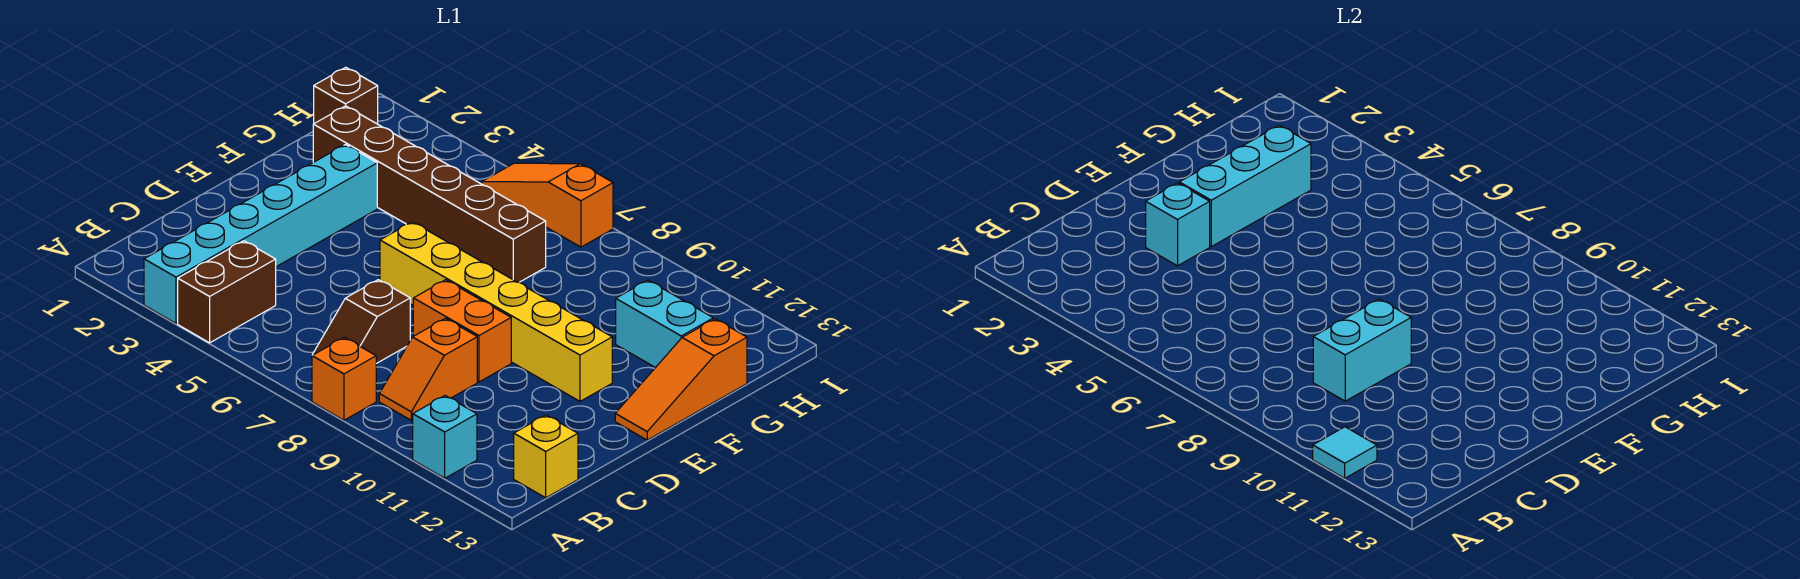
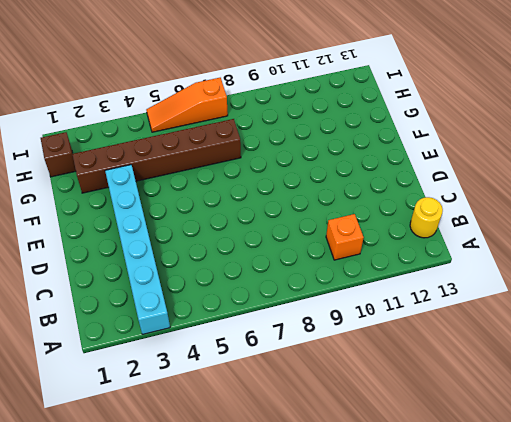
orange brick B10 level 1 -> orange brick A8 level 1
yellow round brick B13 level 1 -> yellow brick B13 level 1
none -> brown brick A4:B4 level 1
none -> cyan brick A11 level 1
none -> brown slope B7:C7 level 1 top C

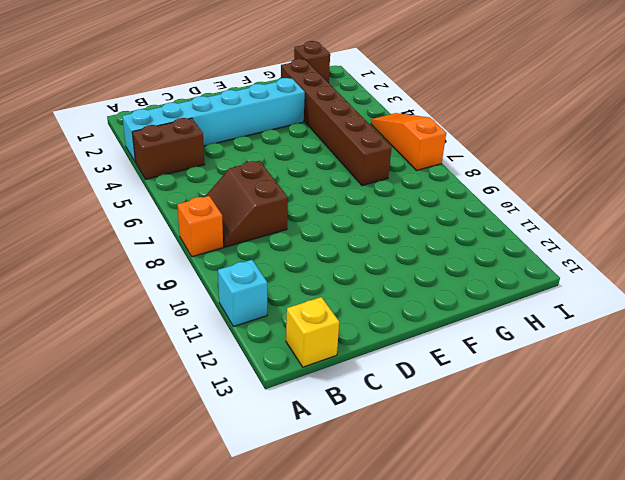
brown slope B7:C8 level 1 top C -> brown slope B7:C7 level 1 top C
none -> orange slope B9:C9 level 1 top C
none -> orange brick D8:D9 level 1
none -> yellow brick E6:E11 level 1

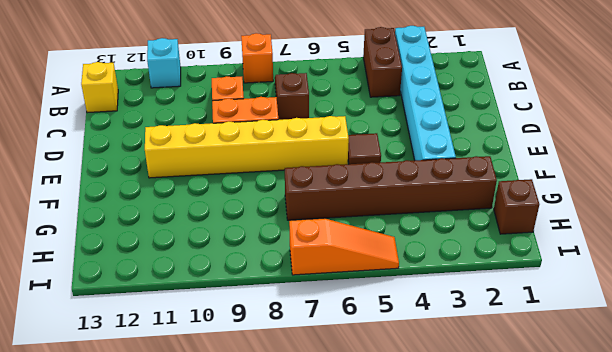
brown tile E5 level 1 -> none
none -> orange slope E13:G13 level 1 top G
none -> cyan brick G11:G12 level 1
none -> cyan tile A11 level 2

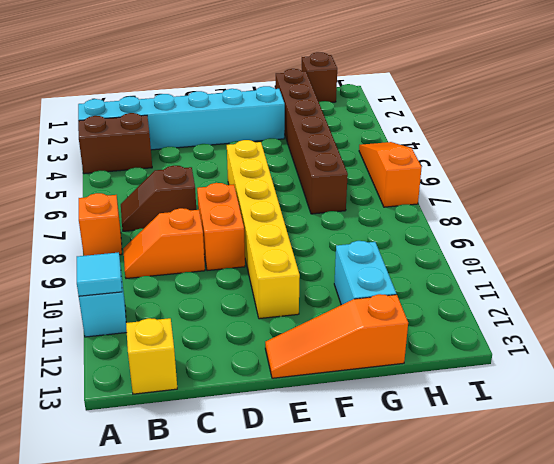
none -> cyan brick C9:D9 level 2
none -> cyan brick D3 level 2
none -> cyan brick E3:G3 level 2

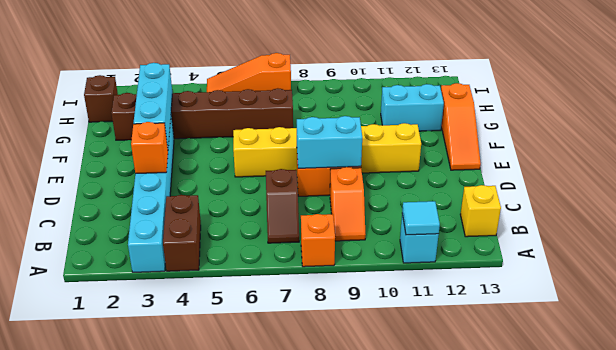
orange brick D3 level 2 -> cyan brick D3 level 2
cyan brick D8:D9 level 2 -> cyan brick C9:D9 level 2

